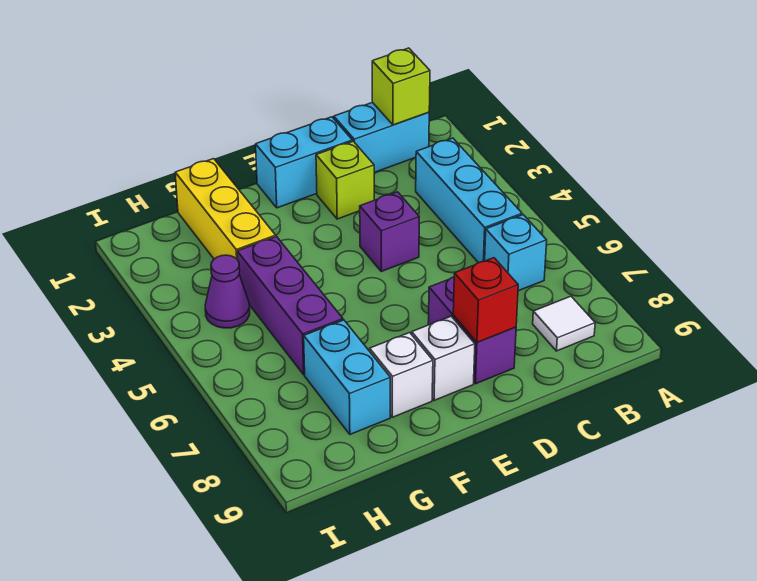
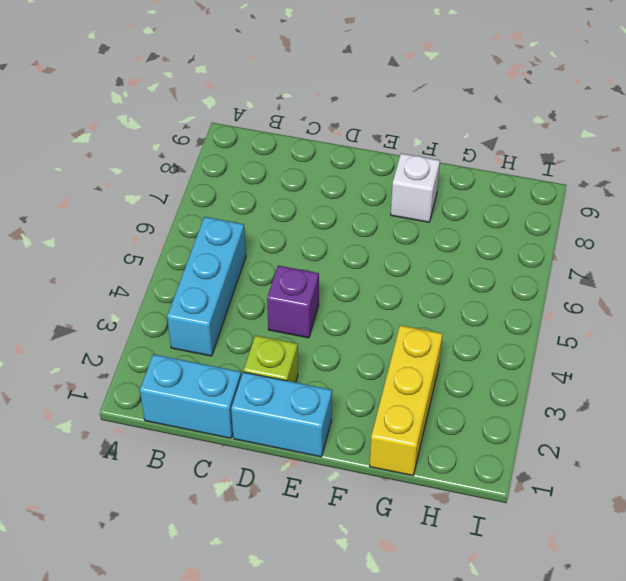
none -> cyan brick B6 level 1
none -> white tile B8 level 1
none -> purple brick D7:D8 level 1

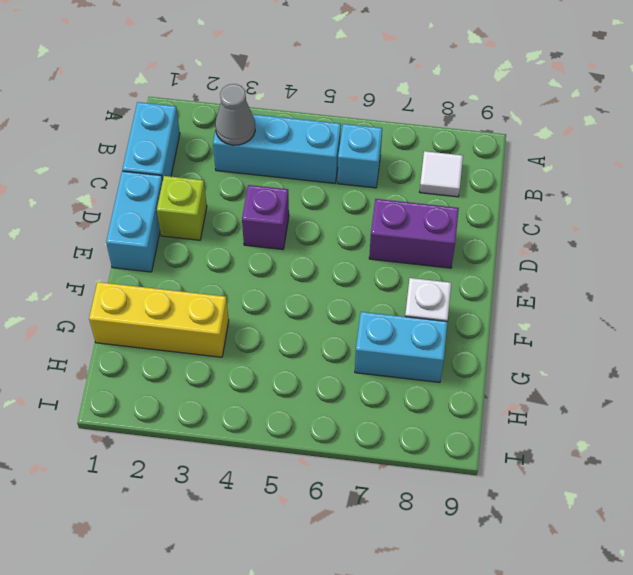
grey cone B3 level 2 -> none
none -> white brick E8 level 1
none -> purple brick G4:G6 level 1
none -> purple cone H4 level 1

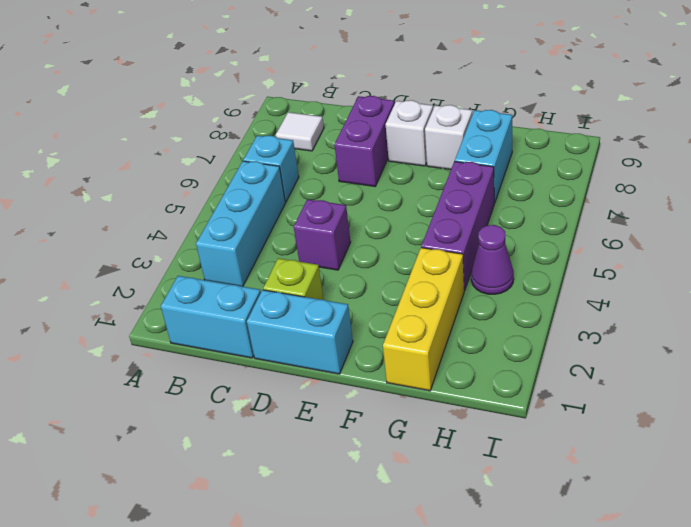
none -> lime brick B1 level 2
none -> red brick D8 level 2

